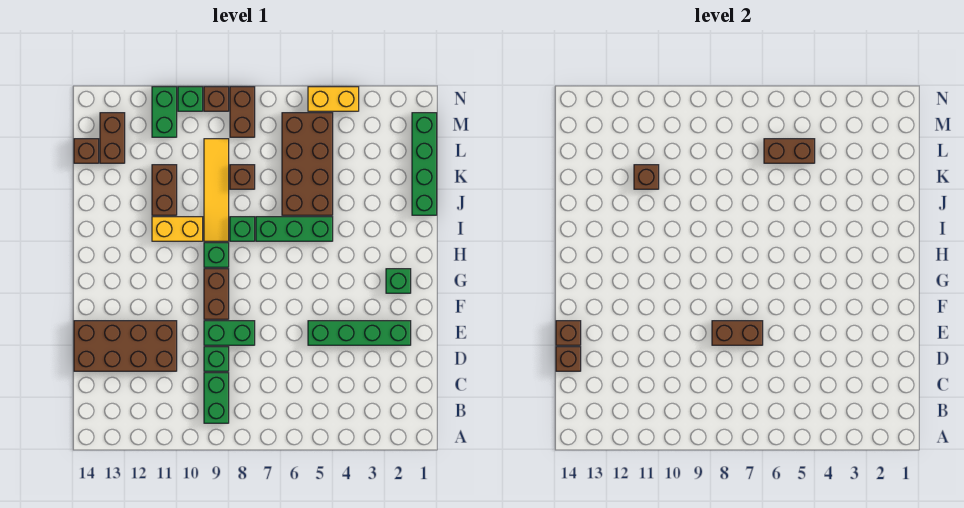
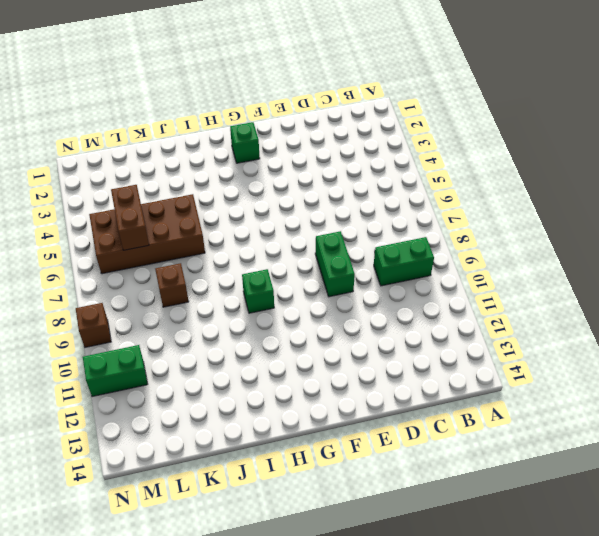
none -> green brick D9 level 1
none -> brown brick D11:E14 level 1
none -> green brick E2:E5 level 1

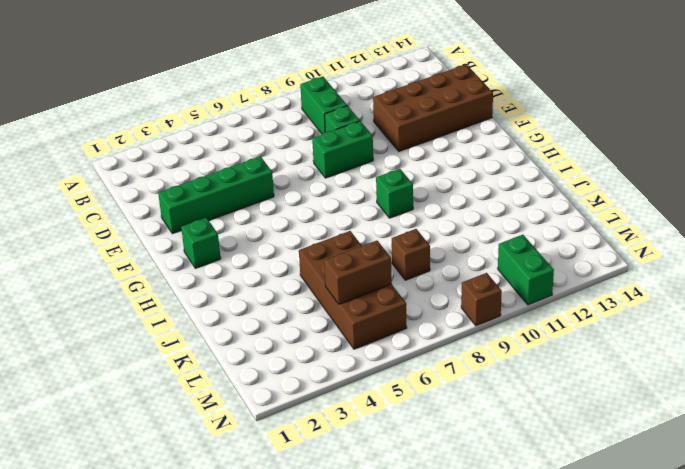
none -> brown brick F9:G9 level 1
none -> green brick I5:I7 level 1
none -> green brick I8 level 1

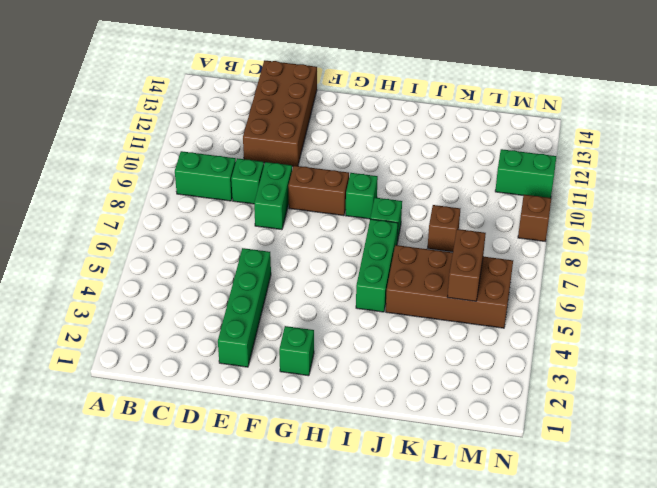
none -> yellow tile I9:L9 level 1
none -> yellow brick I10:I11 level 1
none -> green brick J1:M1 level 1

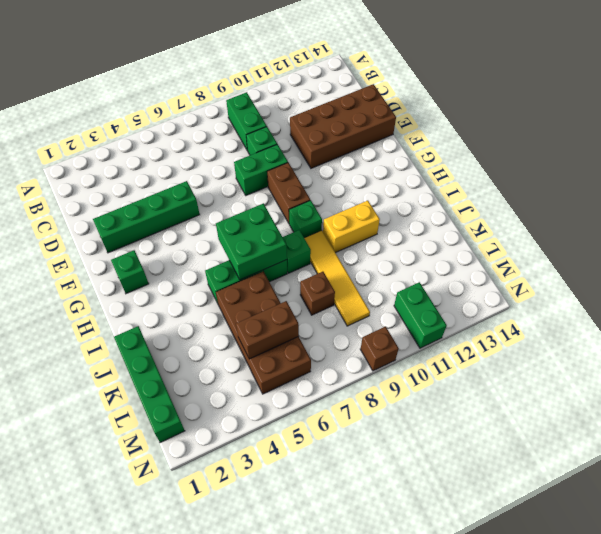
green brick H6:I7 level 2 -> none
none -> brown brick J11:K11 level 1
none -> brown brick L13:M13 level 1
none -> brown brick L14 level 1

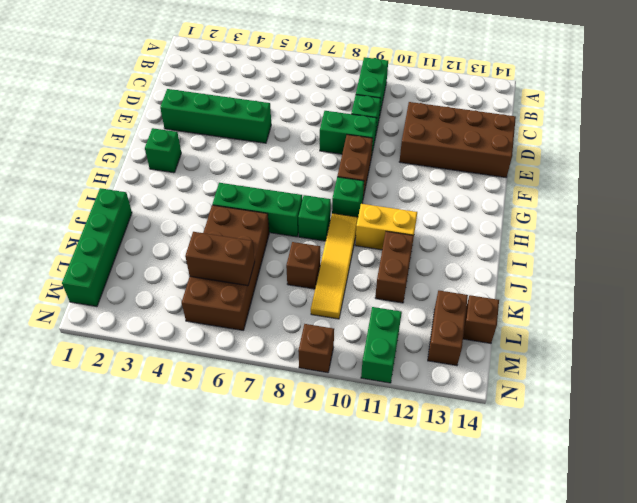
none -> brown brick M8:N8 level 1
none -> yellow brick N4:N5 level 1
none -> green brick N10 level 1

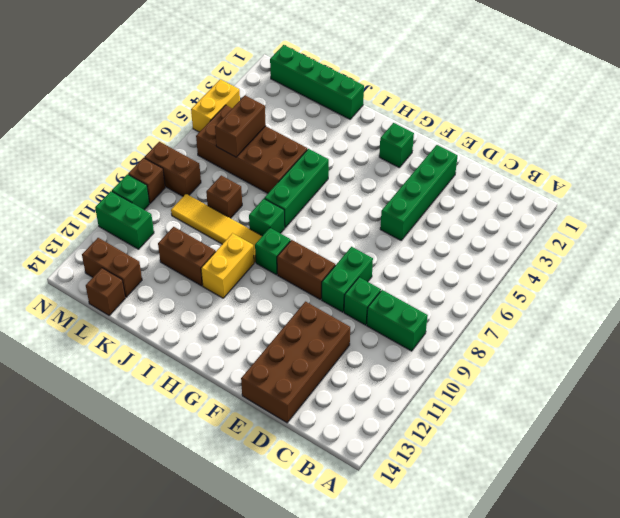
none -> brown brick D14 level 2
none -> brown brick E7:E8 level 2
none -> brown brick E14 level 2

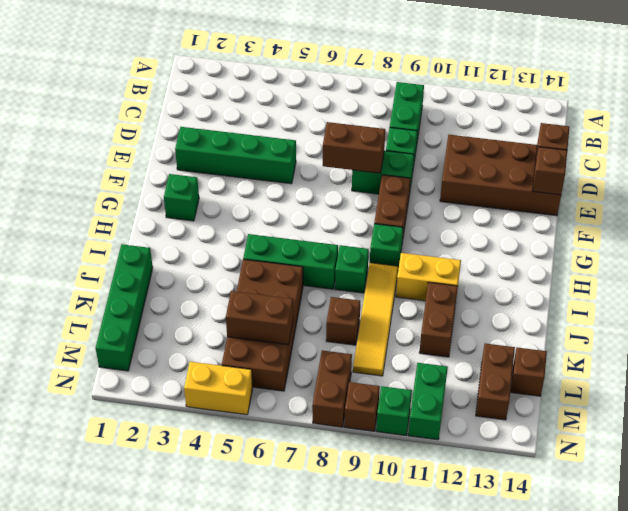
none -> brown brick K11 level 2

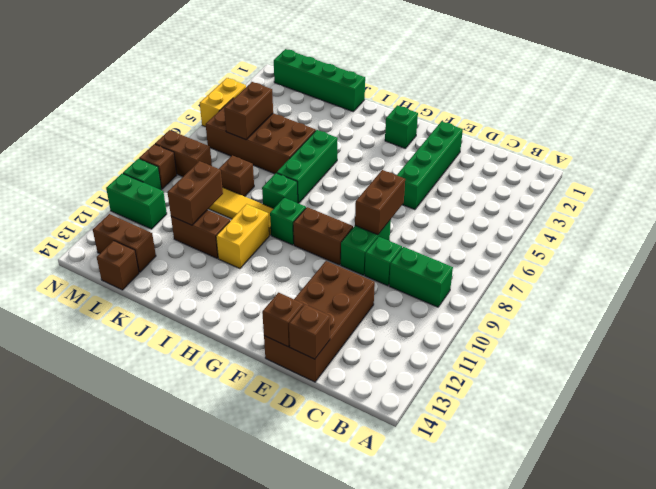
brown brick K10:K11 level 2 -> brown brick K11 level 2

